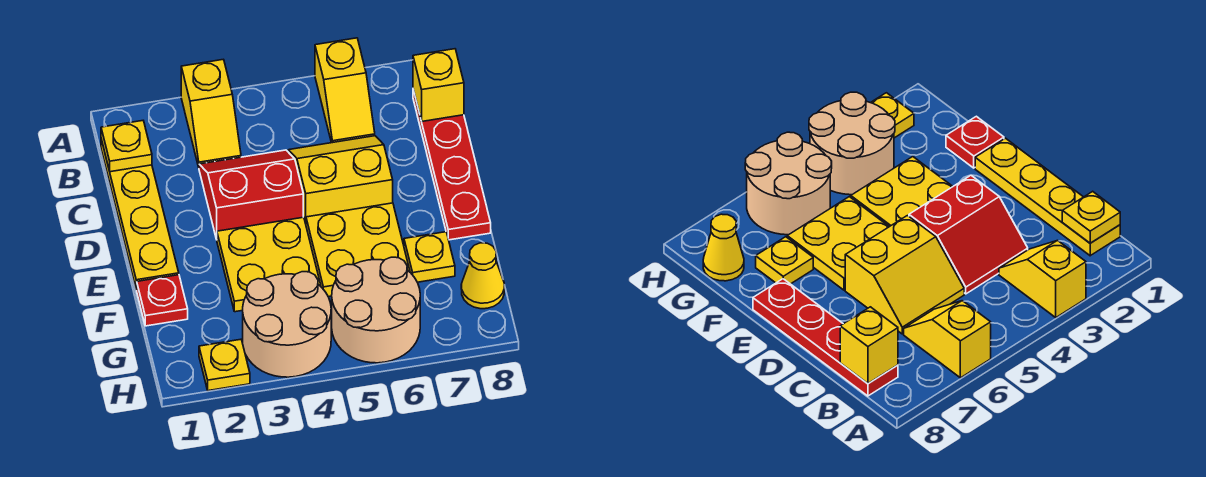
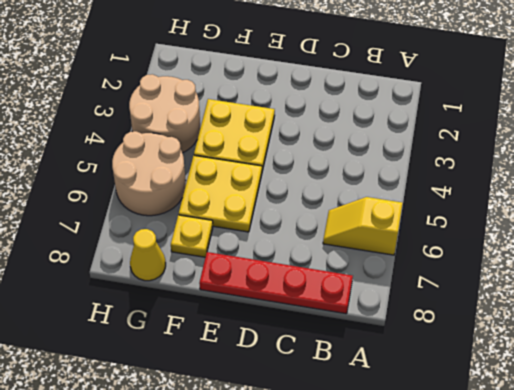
none -> yellow slope A3:B3 level 1 top A
none -> yellow plate B1:E1 level 1
none -> red slope C3:D4 level 1 top D

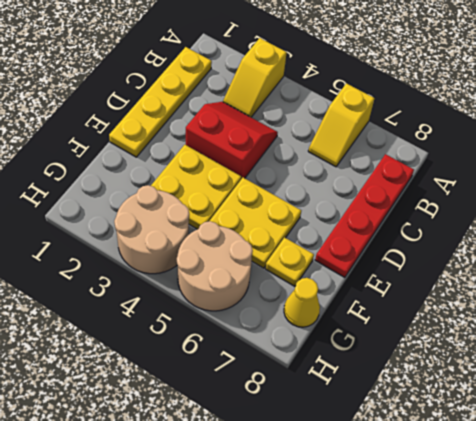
none -> yellow slope C5:D6 level 1 top D
none -> red plate F1 level 1
none -> yellow plate H2 level 1

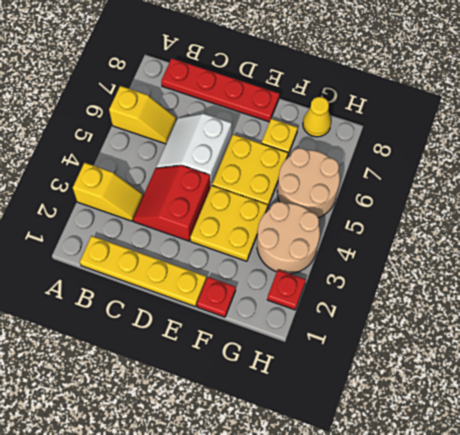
white slope C5:D6 level 1 top D -> yellow slope C5:D6 level 1 top D
red plate H2 level 1 -> yellow plate H2 level 1
none -> yellow plate B1 level 2
none -> yellow brick B8 level 2

